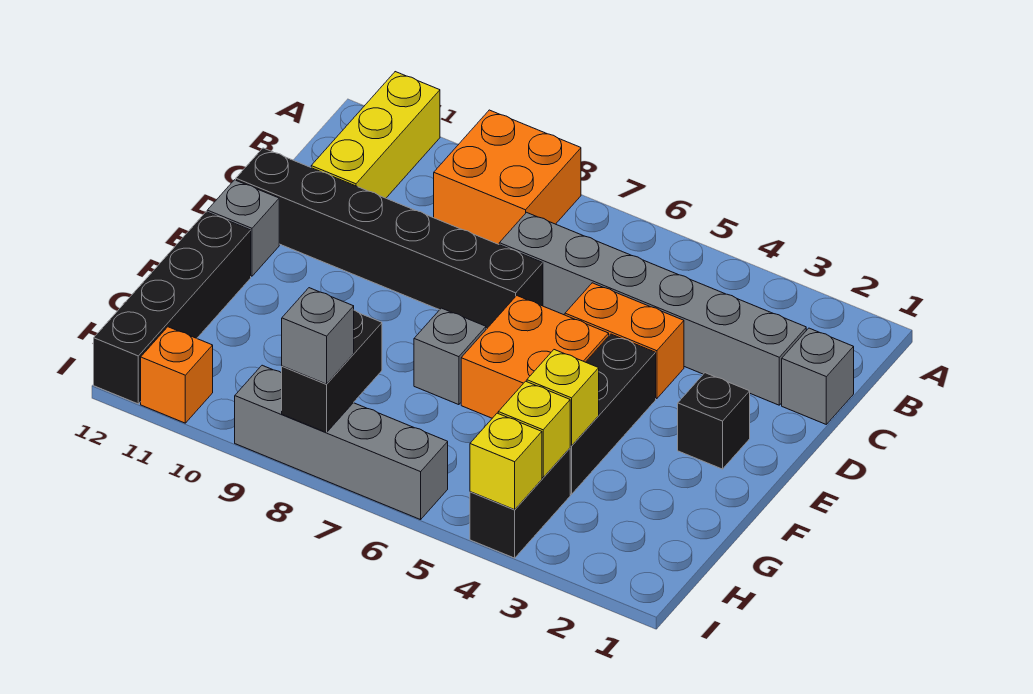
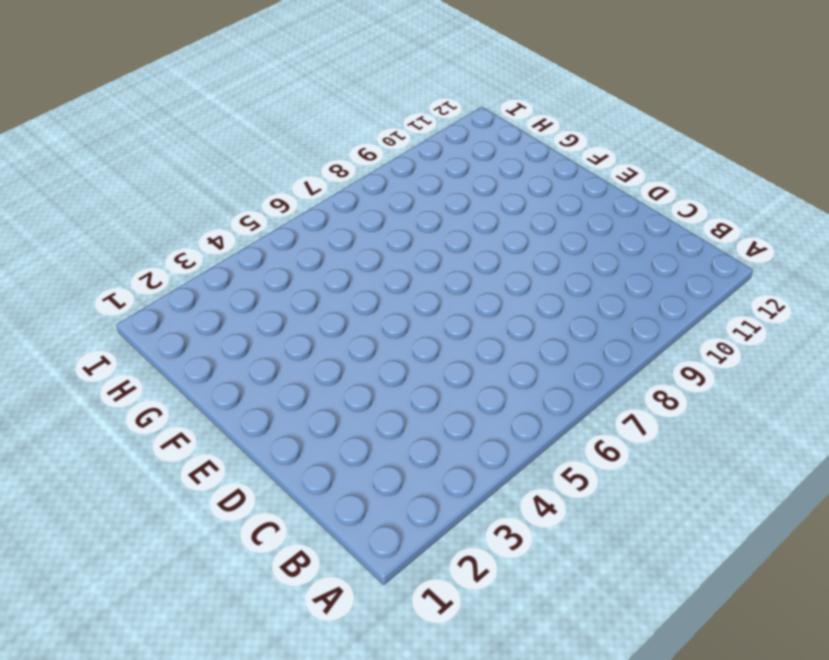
none -> orange brick A8:B9 level 1
none -> yellow brick A11:C11 level 1
none -> grey brick C1 level 1

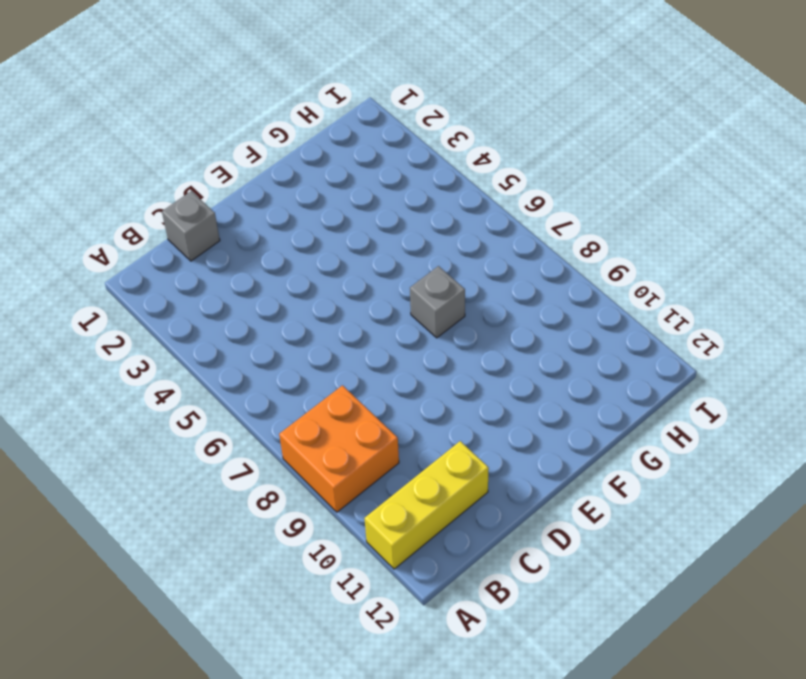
none -> grey brick C2:C7 level 1
none -> orange brick D4:D5 level 1
none -> black brick D7:D12 level 1

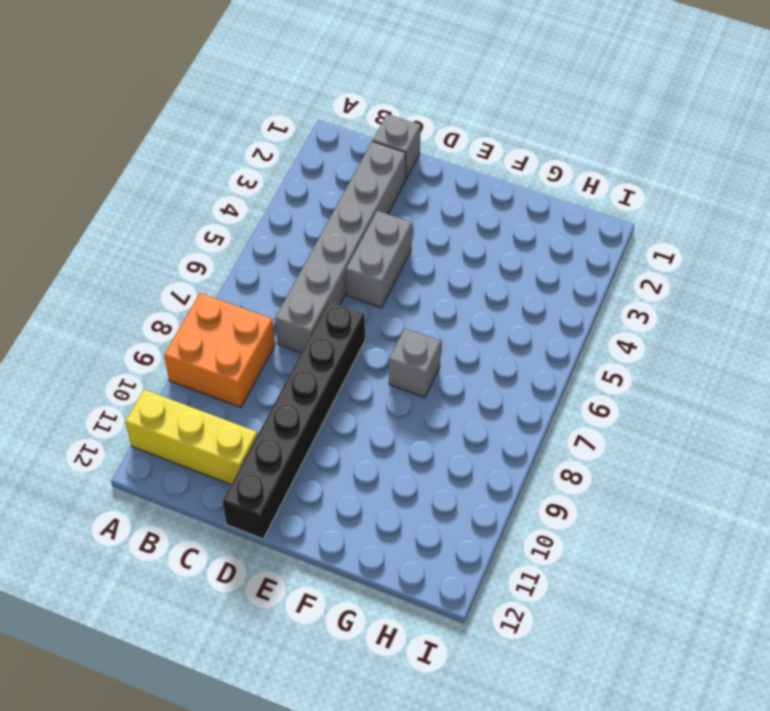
grey brick D4:D5 level 1 -> orange brick D4:D5 level 1
none -> black brick E2 level 1
none -> black brick E4:G4 level 1
none -> orange brick E5:F6 level 1

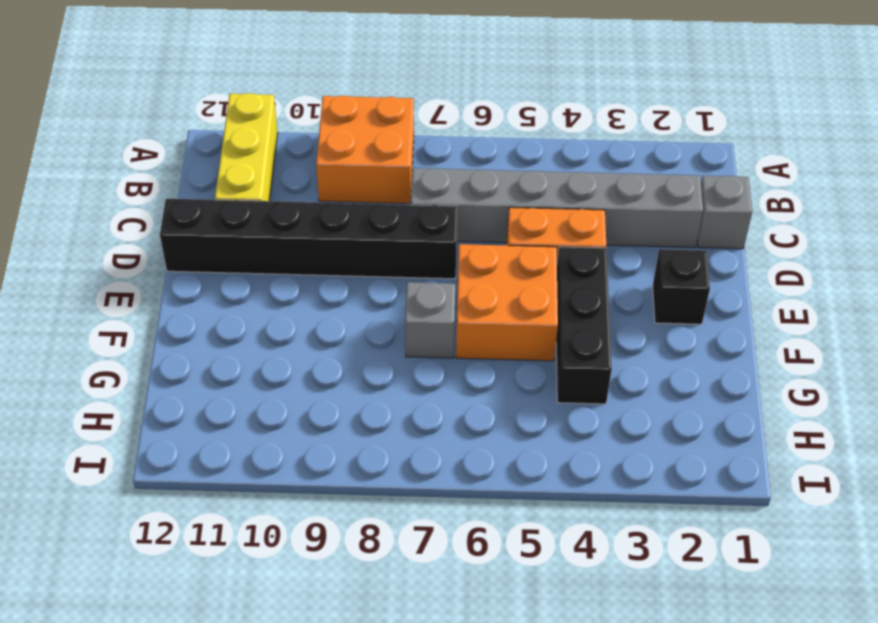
none -> grey brick E12 level 1
none -> black brick F12:I12 level 1
none -> black brick H4:I4 level 1

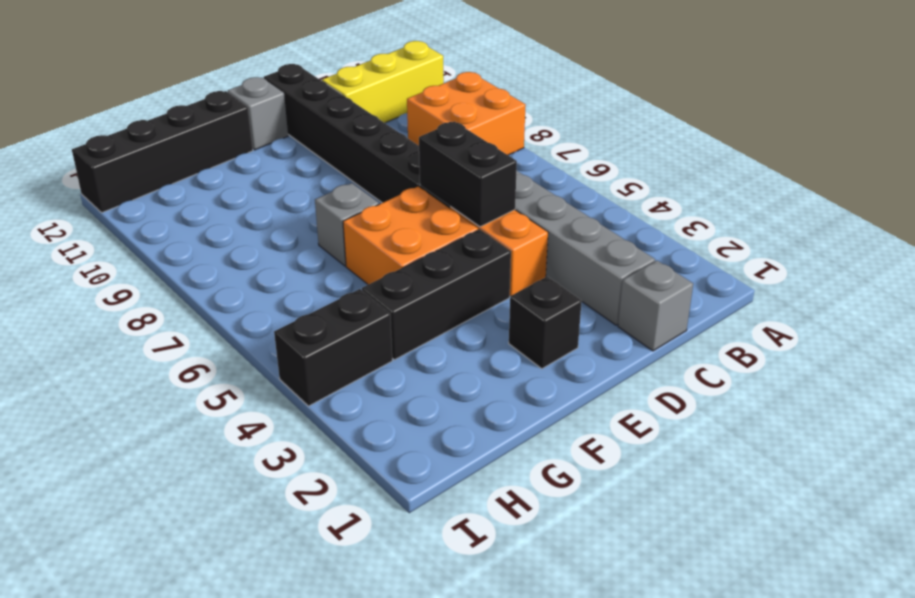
black brick D5:D6 level 2 -> black brick H8:I8 level 2
none -> grey brick I6:I9 level 1
none -> orange brick I11 level 1
none -> yellow brick G4 level 2

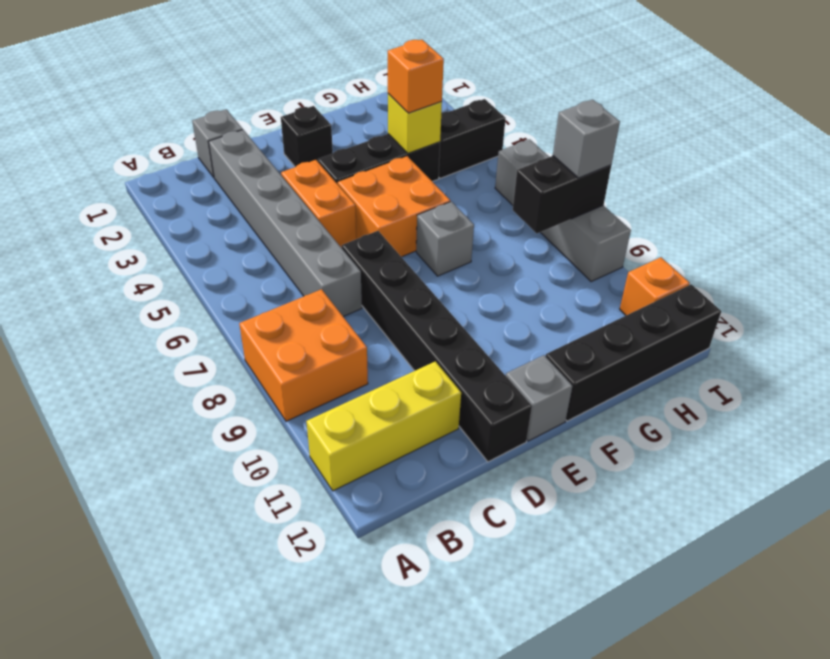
orange brick G4 level 3 -> none
none -> yellow brick H4 level 2
none -> yellow brick I4 level 2

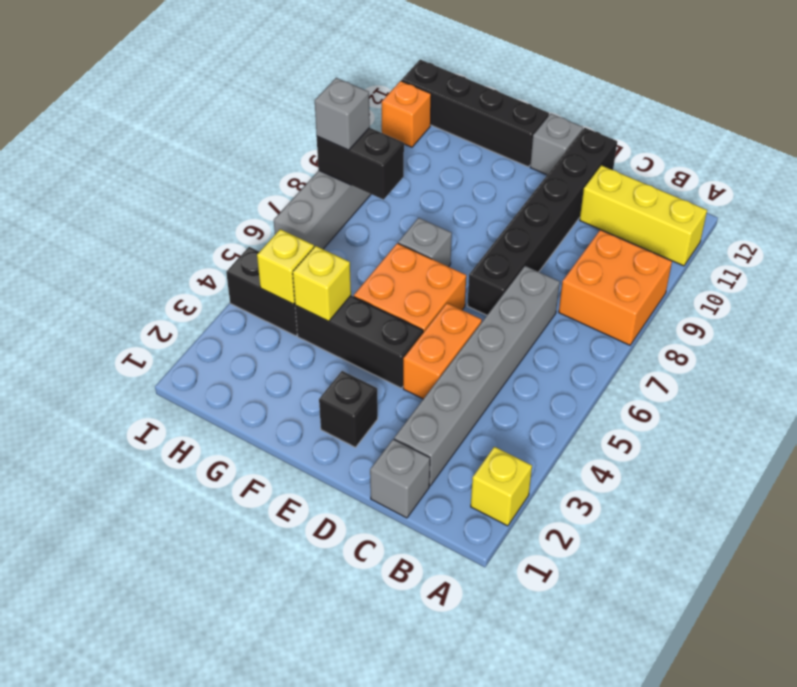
yellow brick A2 level 1 -> yellow brick I4 level 2

